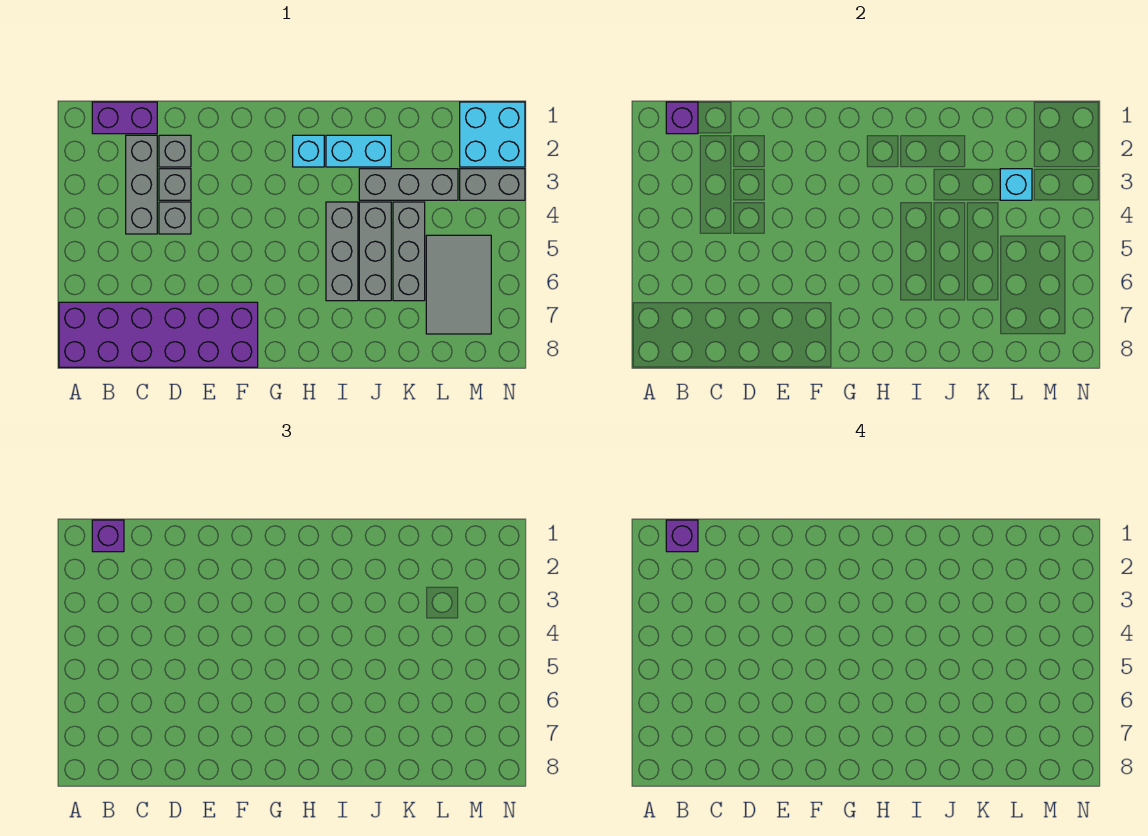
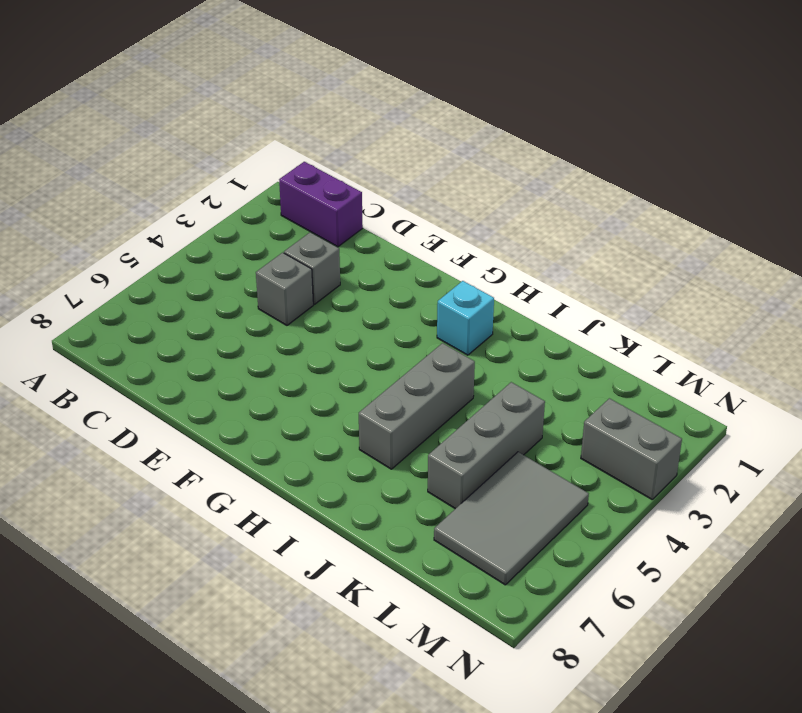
none -> purple brick A7:F8 level 1
none -> grey brick C2:C4 level 1
none -> grey brick D2 level 1

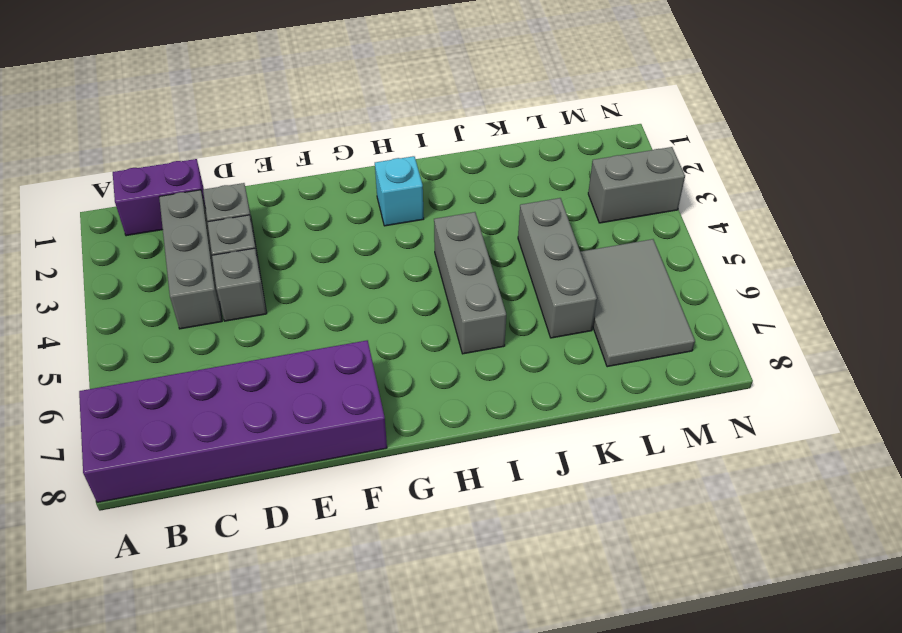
none -> cyan brick I2:J2 level 1
none -> grey brick J3:L3 level 1
none -> grey brick J4:J6 level 1

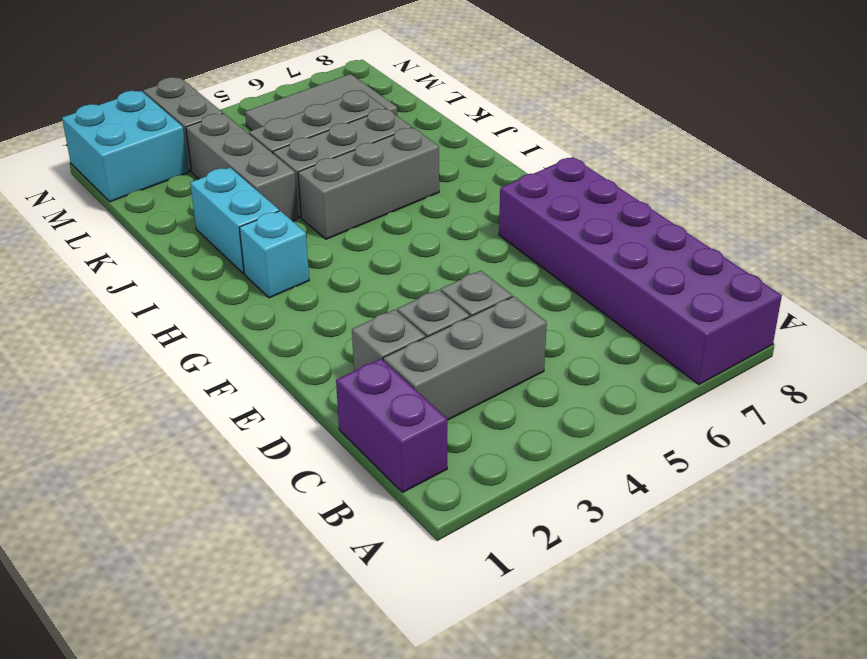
none -> purple brick B1 level 2
none -> cyan brick L3 level 2
none -> purple brick B1 level 3

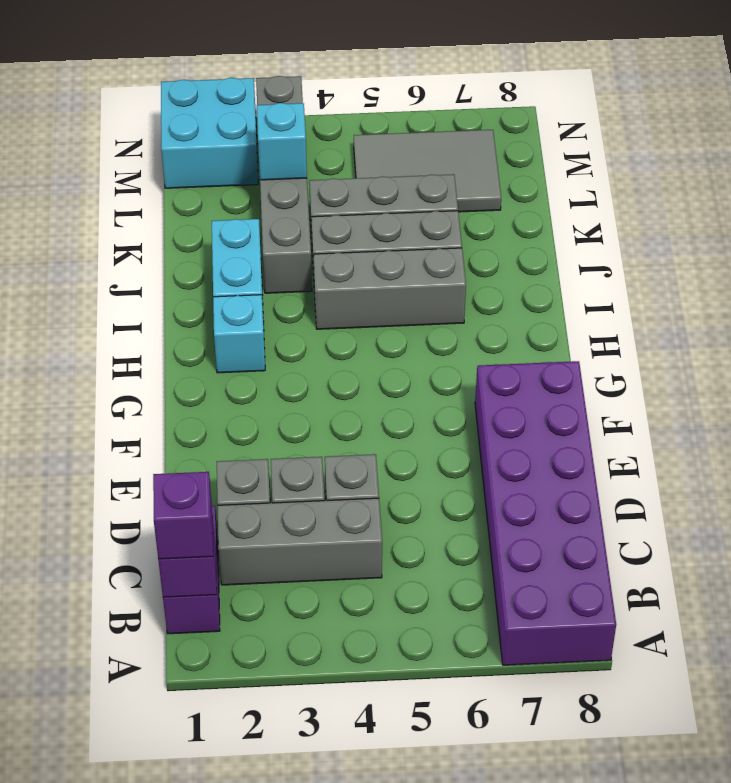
none -> purple brick B1 level 4

